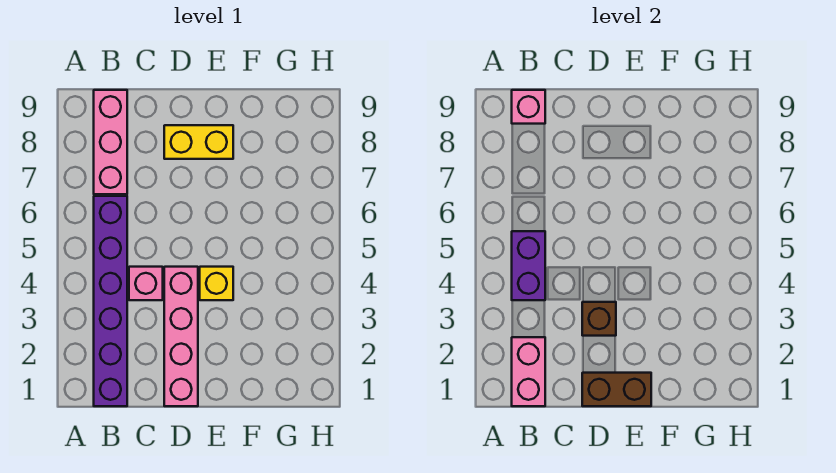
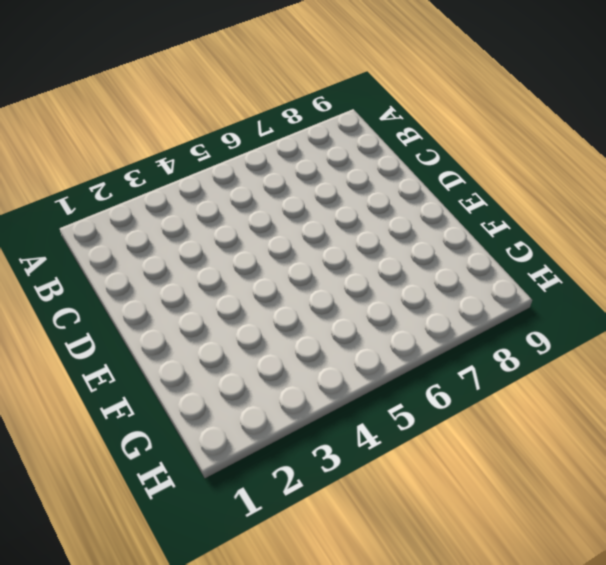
none -> purple brick B1:B6 level 1
none -> pink brick B7:B9 level 1

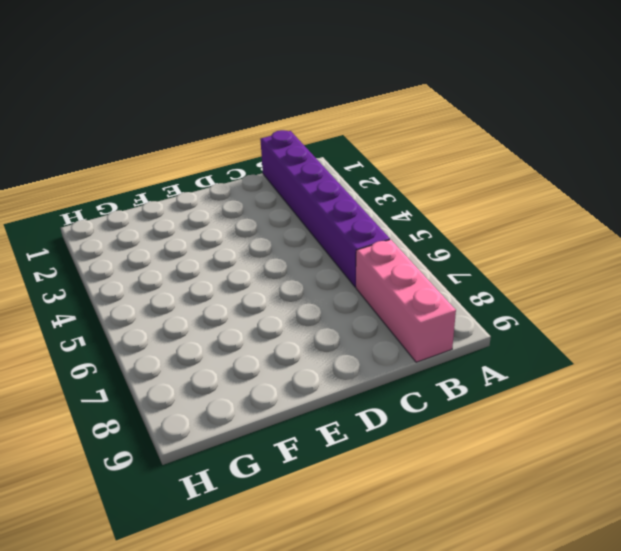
none -> pink brick C4 level 1
none -> pink brick D1:D4 level 1

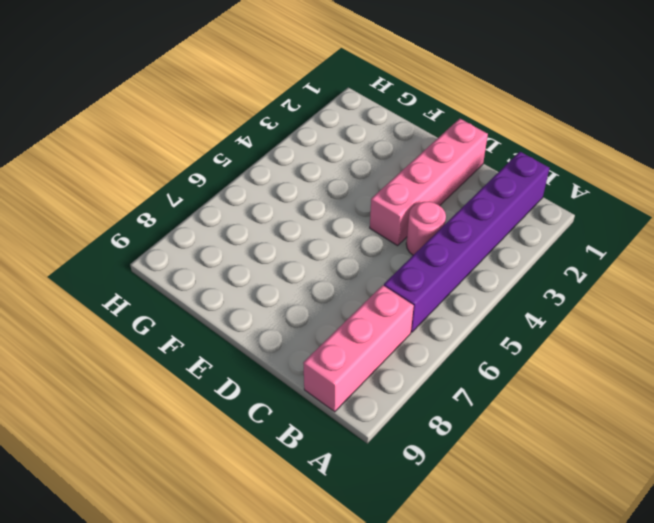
pink round brick C4 level 1 -> pink brick C4 level 1
none -> yellow brick D8:E8 level 1
none -> yellow brick E4 level 1

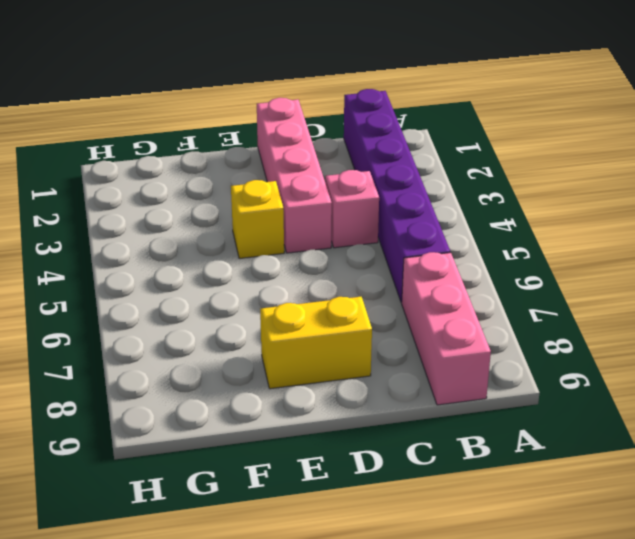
none -> pink brick B1:B2 level 2
none -> purple brick B4:B5 level 2

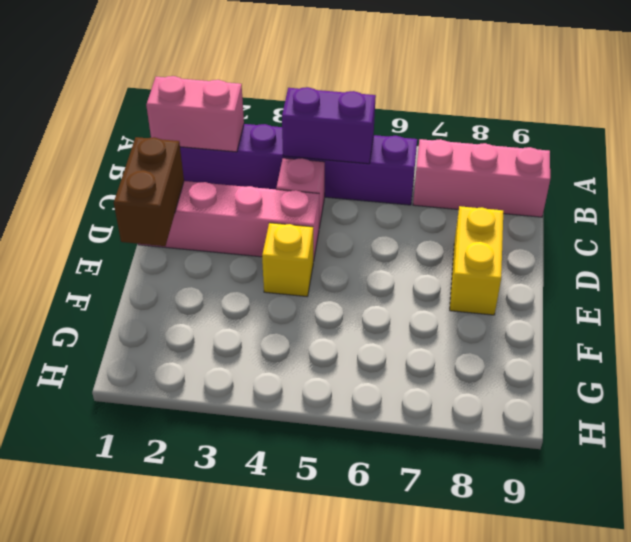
none -> pink brick B9 level 2
none -> brown brick D3 level 2

